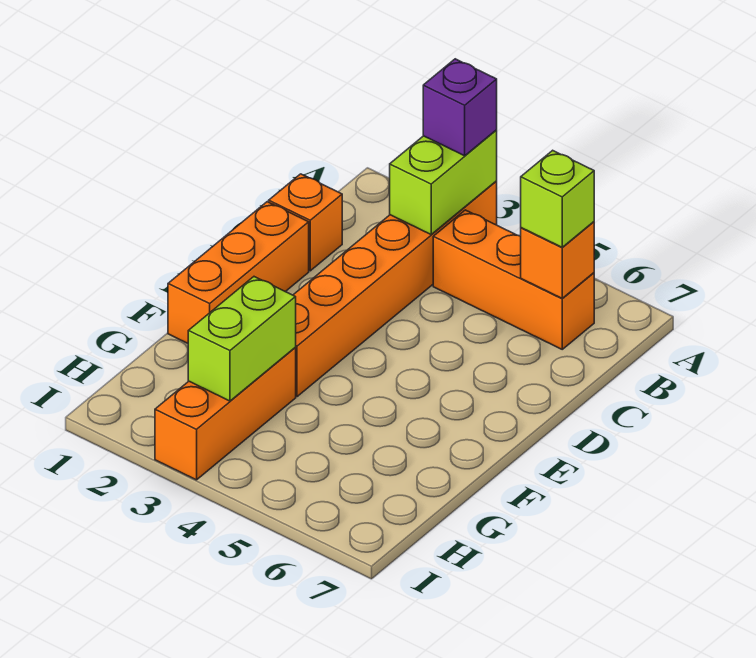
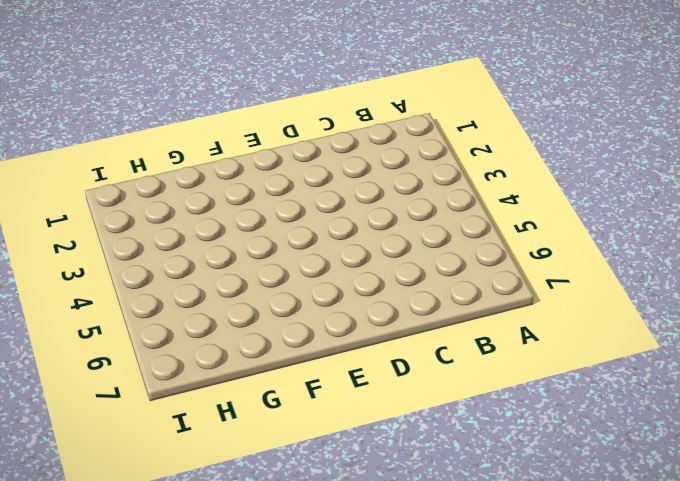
none -> orange brick A3:F3 level 1
none -> orange brick B4:B6 level 1

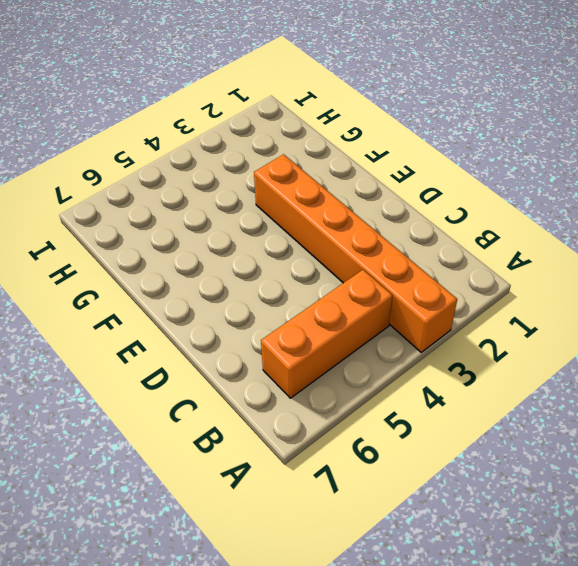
none -> orange brick C1 level 1
none -> orange brick D1:F1 level 1

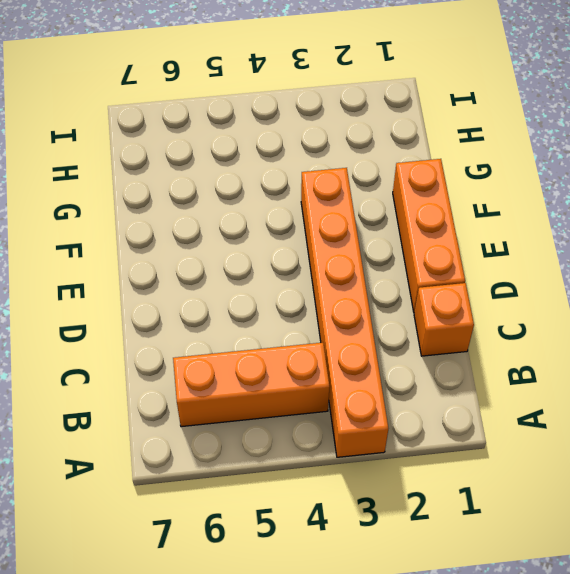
none -> orange brick G3:I3 level 1
none -> lime brick A3:B3 level 2

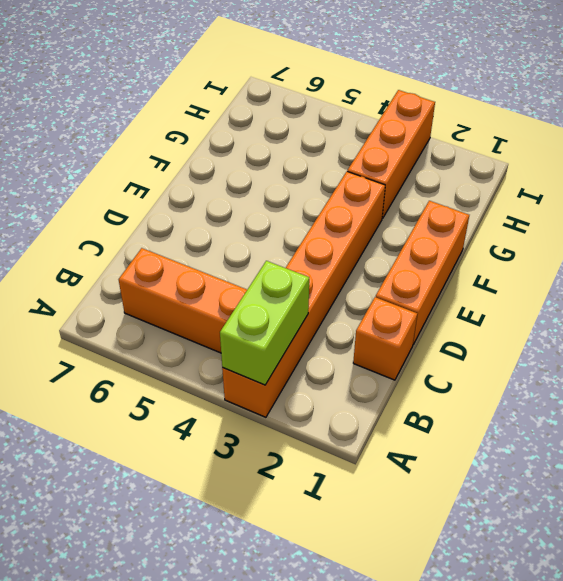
none -> orange brick B6 level 2
none -> lime brick G3:H3 level 2

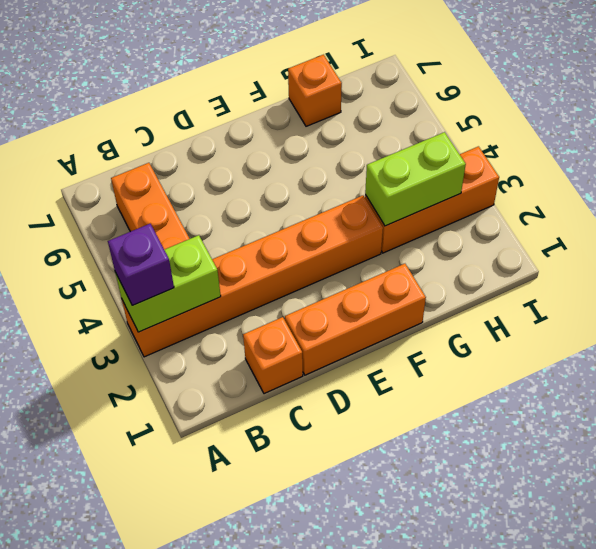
orange brick G7 level 1 -> orange brick B6 level 2
none -> lime brick B6 level 3

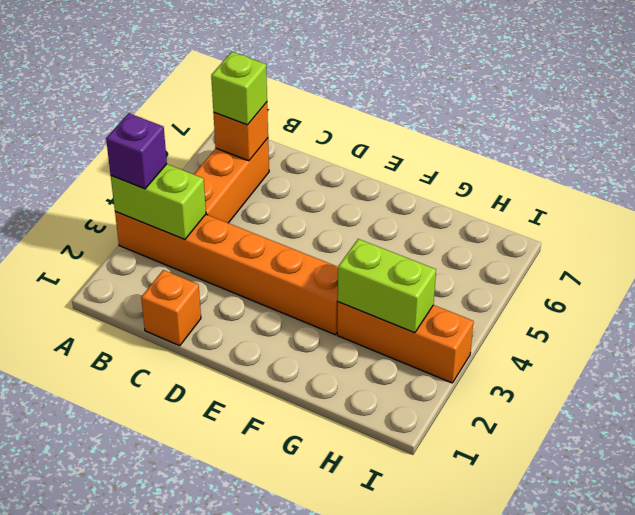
none -> orange brick D1:F1 level 1

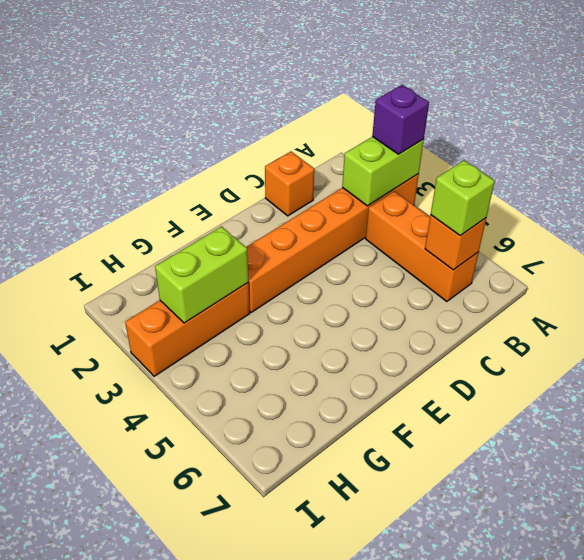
none -> orange brick D1:F1 level 1

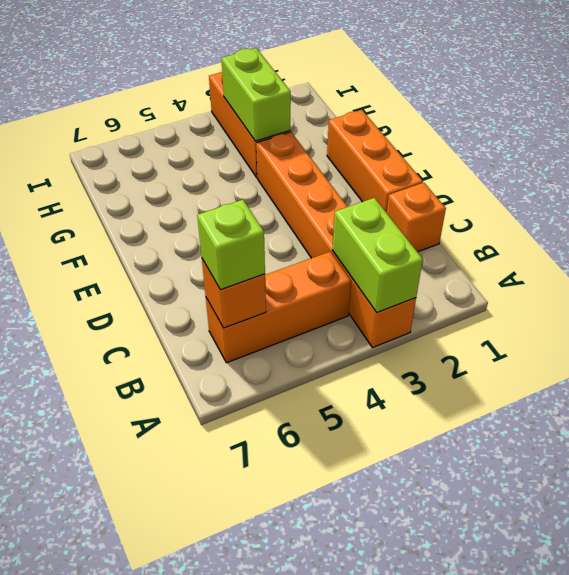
none -> purple brick A3 level 3

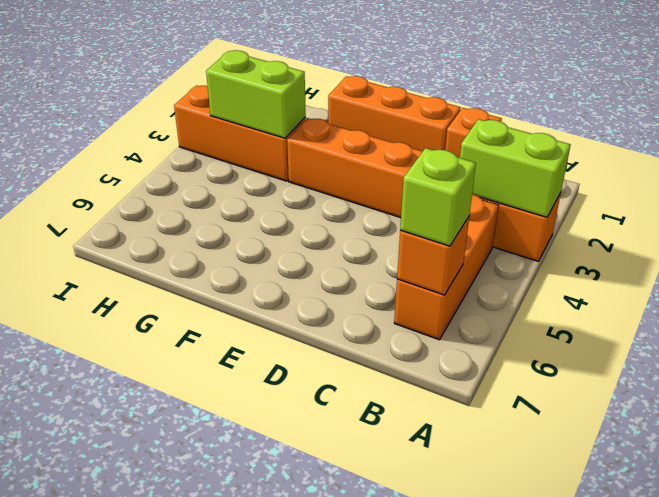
none -> purple brick A3 level 3

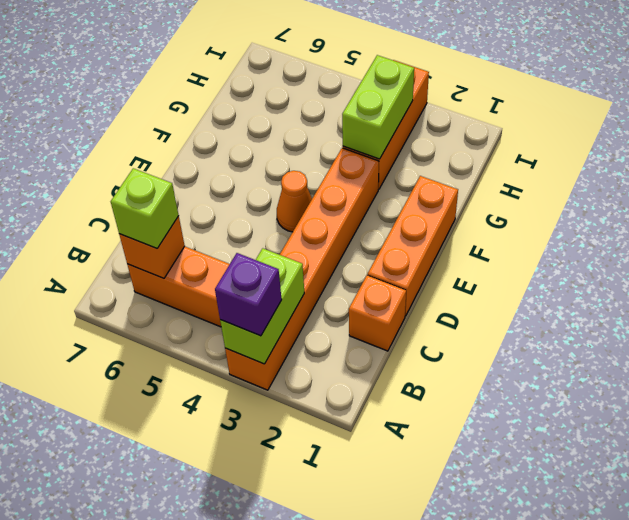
orange cone E4 level 1 -> none

